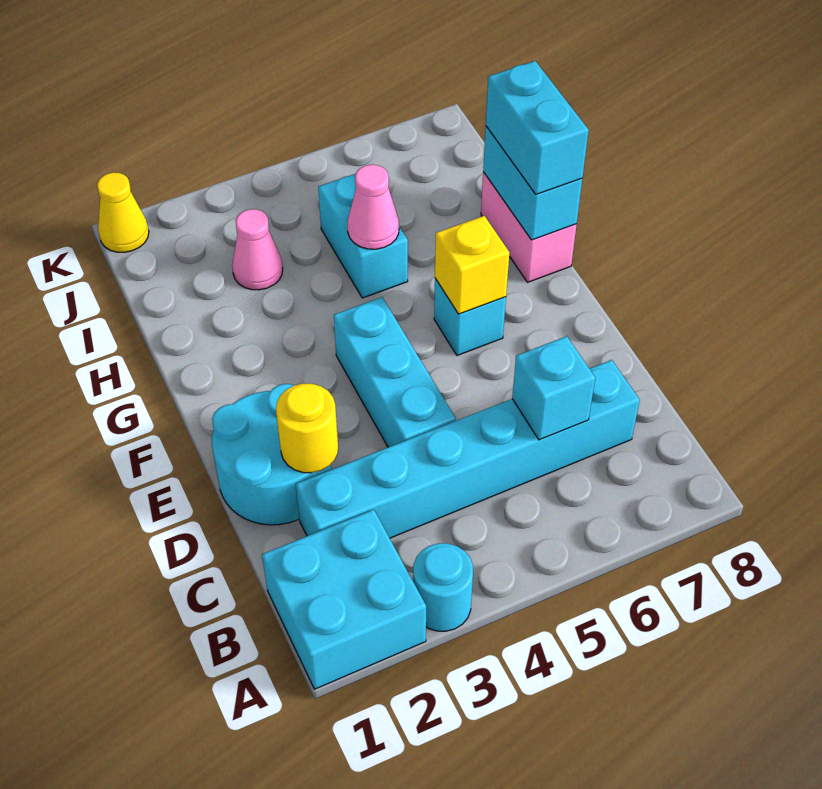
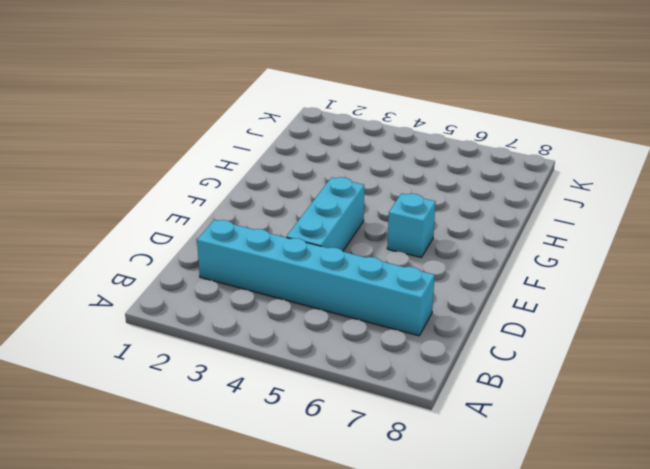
none -> cyan brick A1:B2 level 1
none -> cyan round brick A3 level 1
none -> cyan round brick D1:E2 level 1

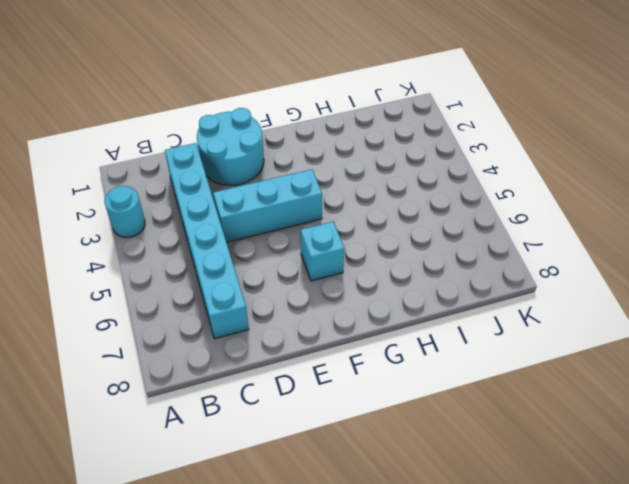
none -> cyan brick A1:B2 level 1
none -> pink brick G8:H8 level 1
none -> cyan brick H5:I5 level 1

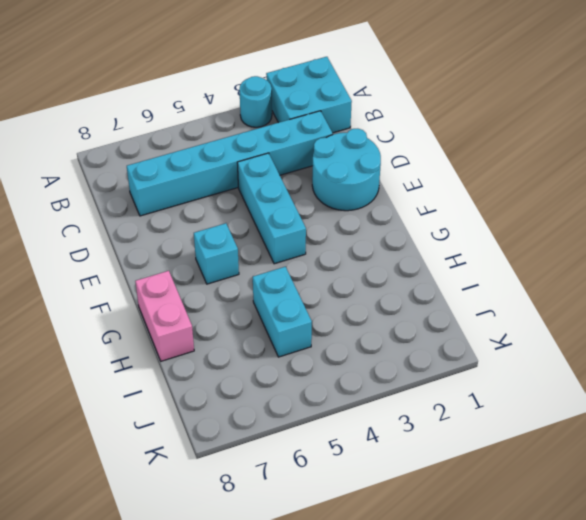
none -> pink cone I3 level 1
none -> yellow cone K1 level 1
none -> cyan brick C6 level 2

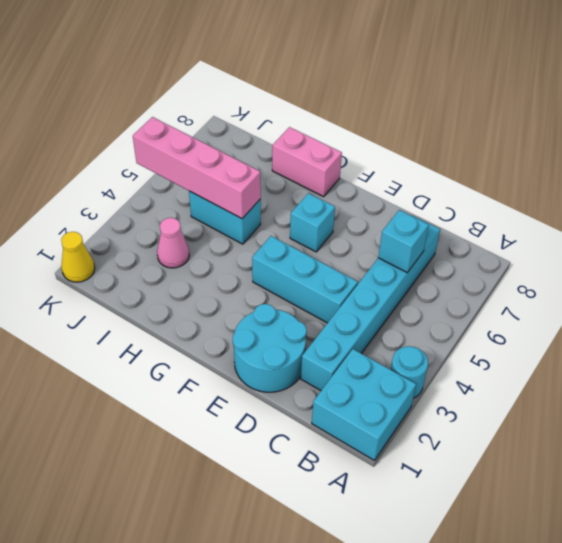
pink brick H5:K5 level 2 -> pink cone H5 level 2
none -> yellow round brick D2 level 2
none -> yellow brick F6 level 2
none -> cyan brick G8:H8 level 2

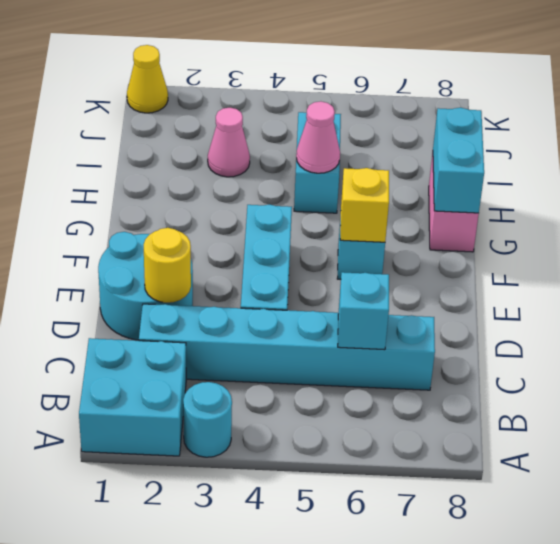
none -> cyan brick G8:H8 level 3

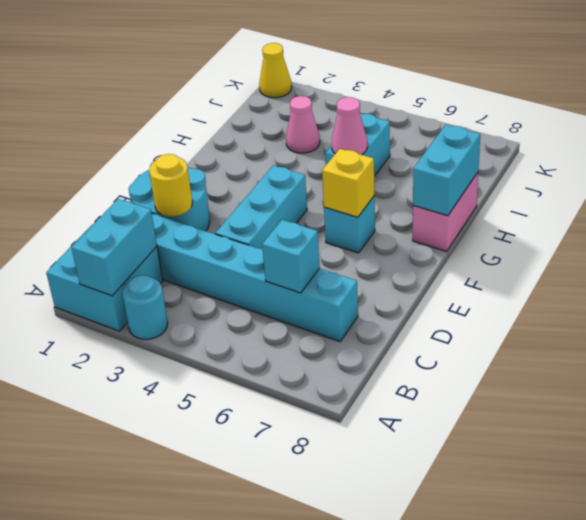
cyan brick A2:B2 level 2 -> cyan brick G8:H8 level 3

